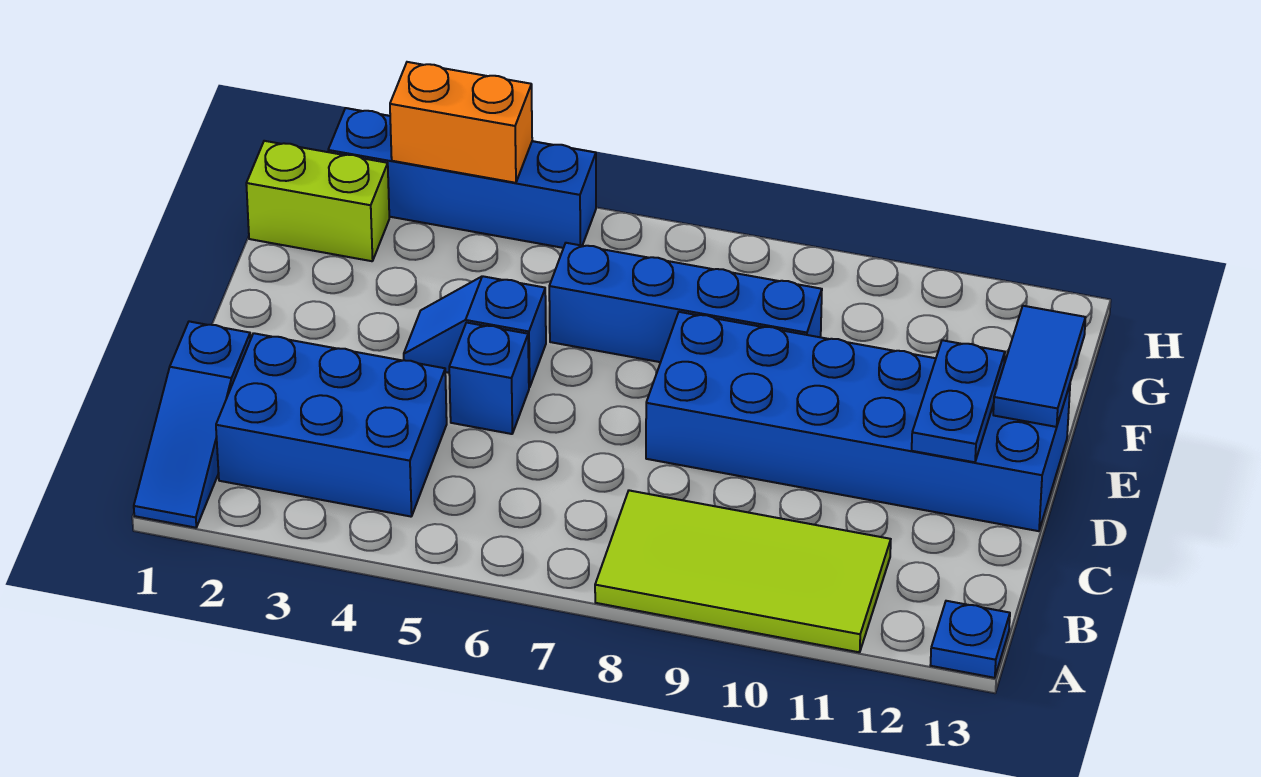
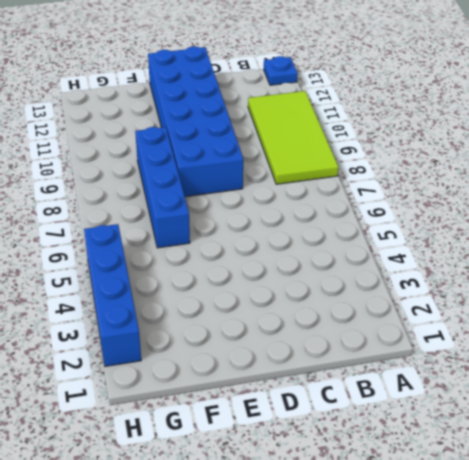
none -> blue slope A1:C1 level 1 top C
none -> blue brick B2:C4 level 1
none -> blue brick D5 level 1

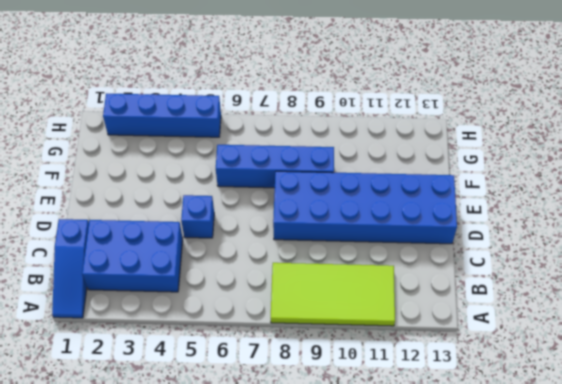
none -> blue plate A13 level 1
none -> blue slope E4:E5 level 1 top 5
none -> lime brick G1:G2 level 1

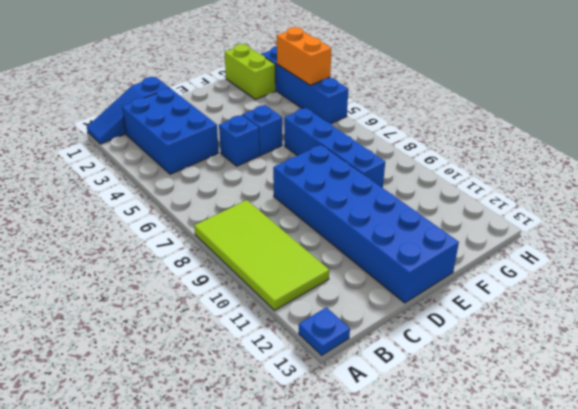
none -> blue plate D12:E12 level 2
none -> blue tile E13:F13 level 2

